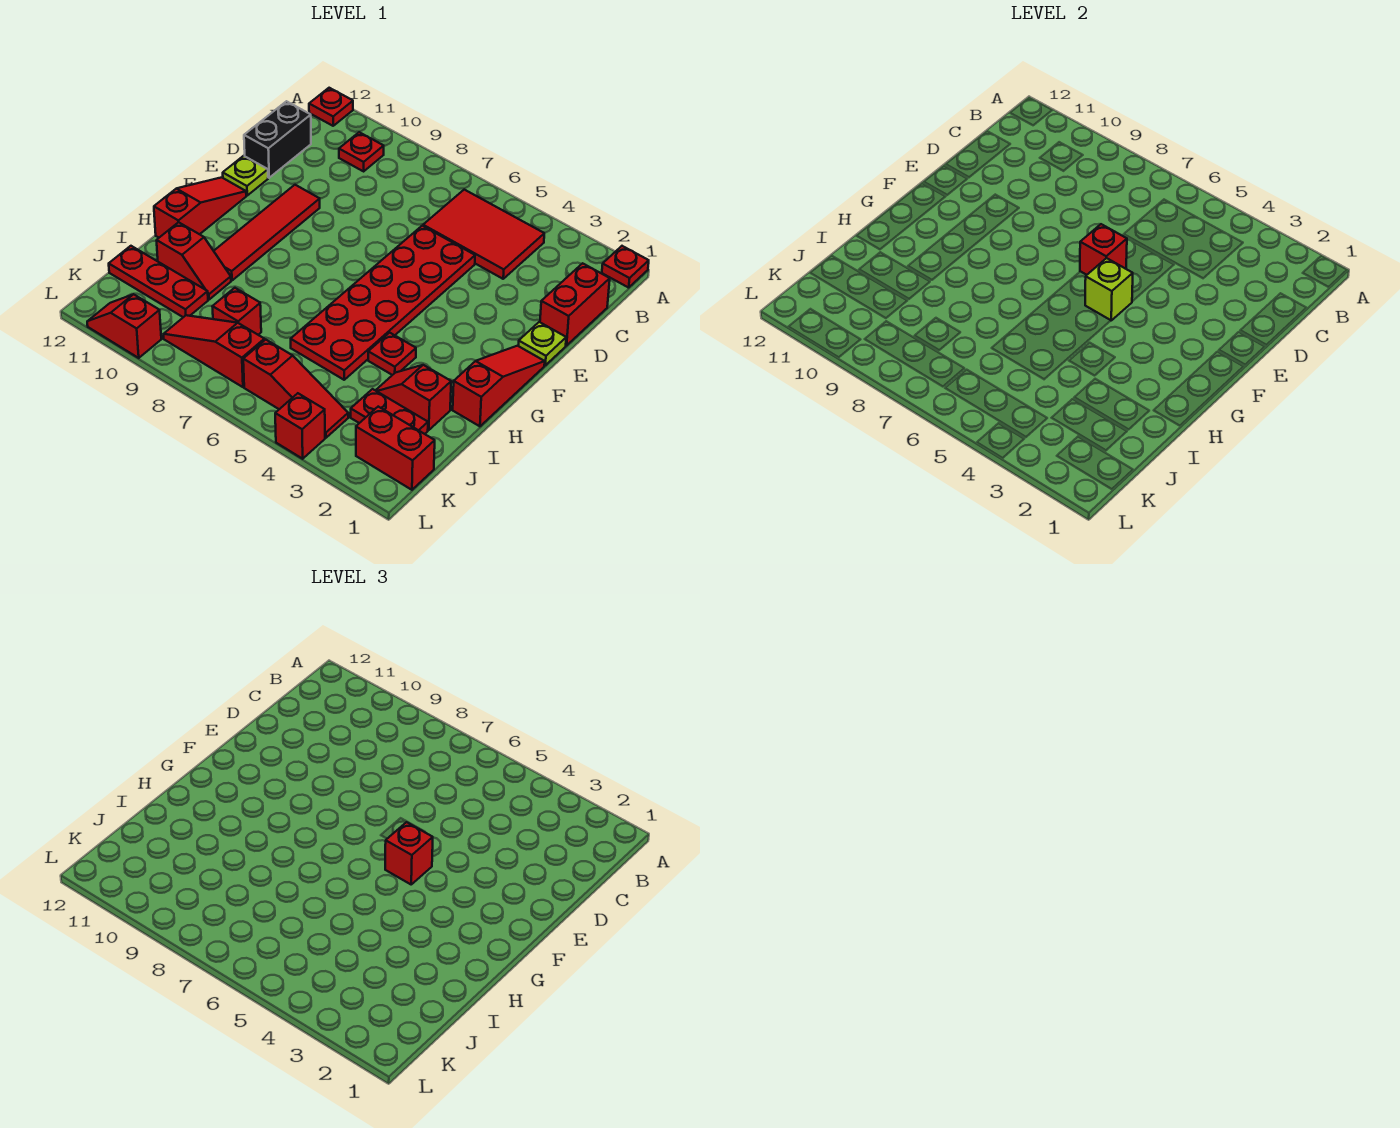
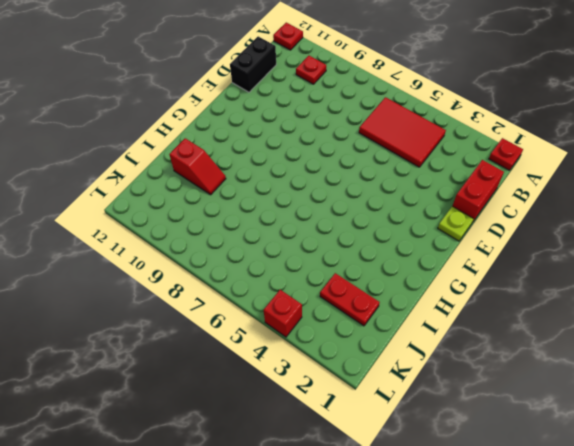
none -> red plate D5:I6 level 1
none -> red tile E10:H10 level 1
none -> lime plate E12 level 1

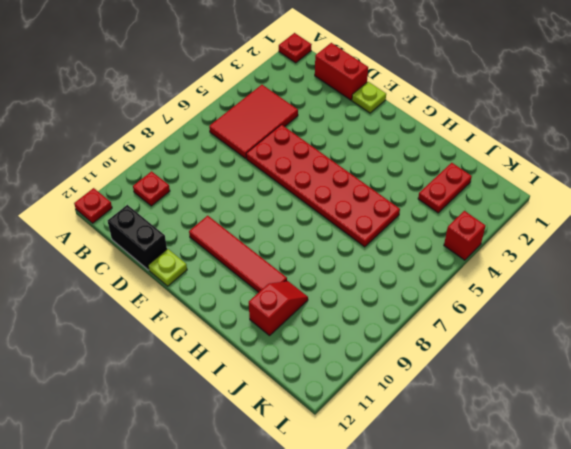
none -> red slope F1:H1 level 1 top H
none -> red slope F12:H12 level 1 top H
none -> red plate H4 level 1

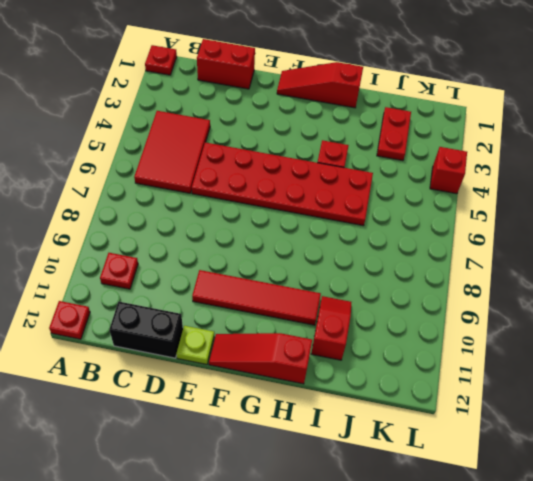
none -> lime plate E1 level 1
none -> red slope I2:I3 level 1 top 2
none -> red brick J8 level 1

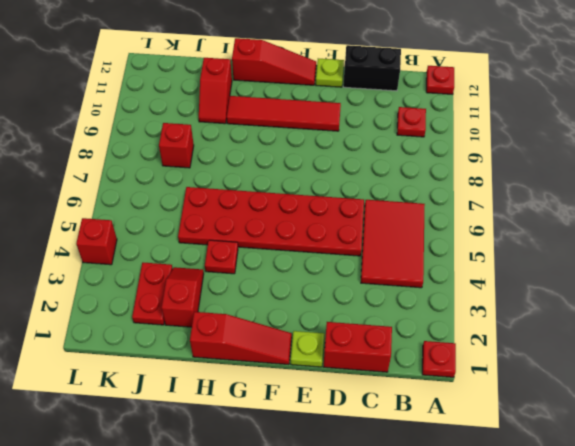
none -> red plate J10:J12 level 1
none -> red brick K1:K2 level 1
none -> red slope K4:K6 level 1 top 6

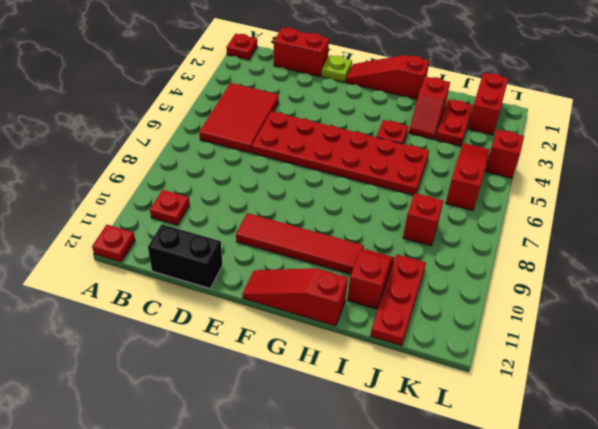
none -> lime plate E12 level 1
none -> red slope K7:K9 level 1 top 7
none -> red slope L10:L11 level 1 top 10

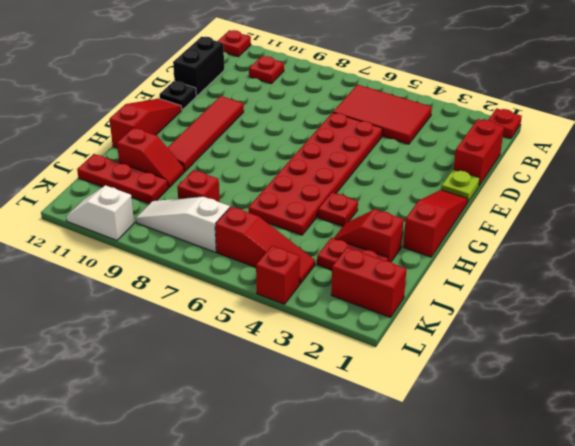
black plate E12 level 1 -> lime plate E12 level 1
white slope K7:K9 level 1 top 7 -> red slope K7:K9 level 1 top 7
white slope L10:L11 level 1 top 10 -> red slope L10:L11 level 1 top 10
none -> red brick E6 level 2
none -> lime brick F5 level 2
none -> red brick F5 level 3

